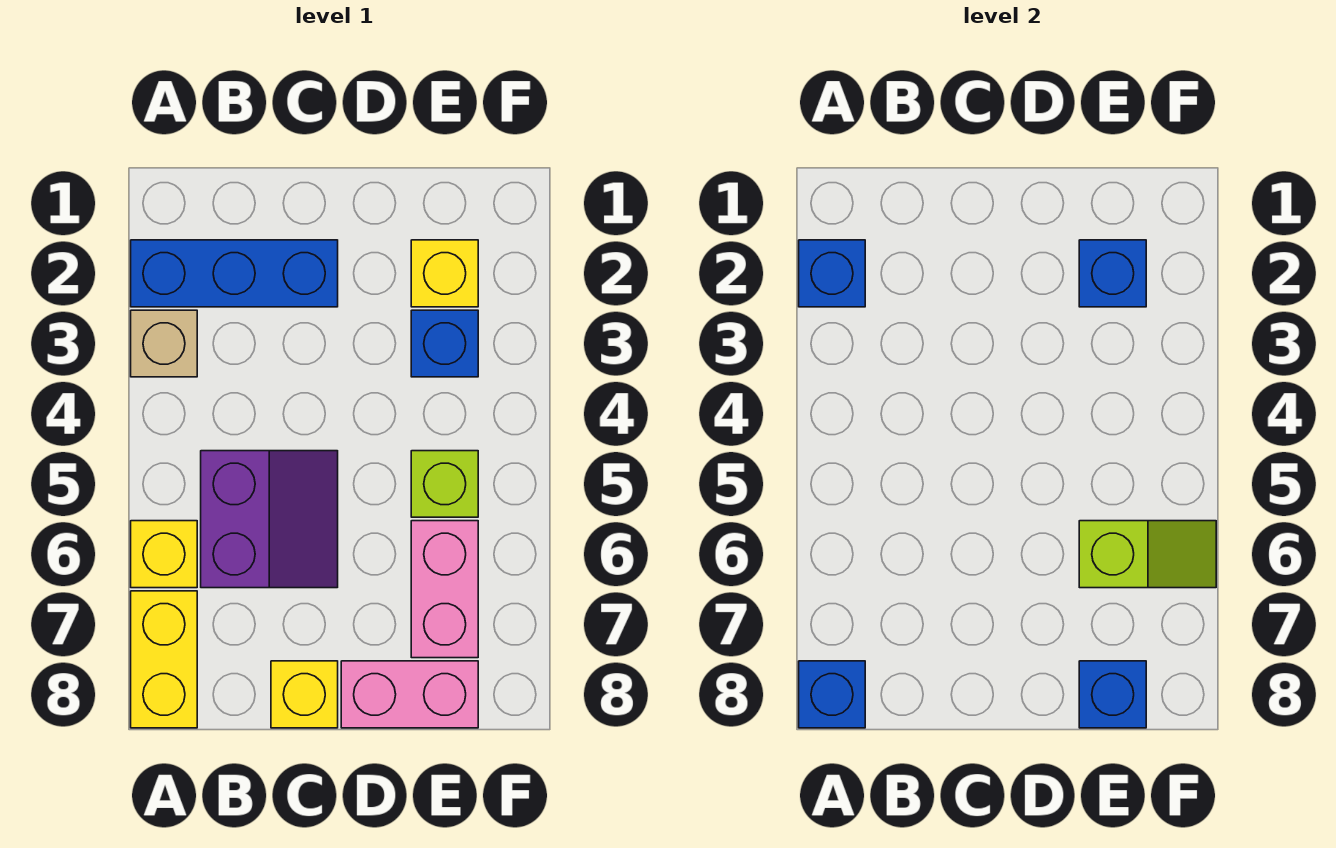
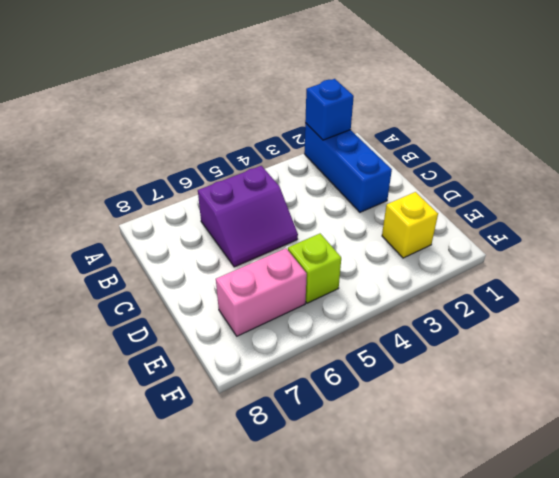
none -> tan brick A3 level 1
none -> yellow brick A6 level 1
none -> yellow brick A7:A8 level 1

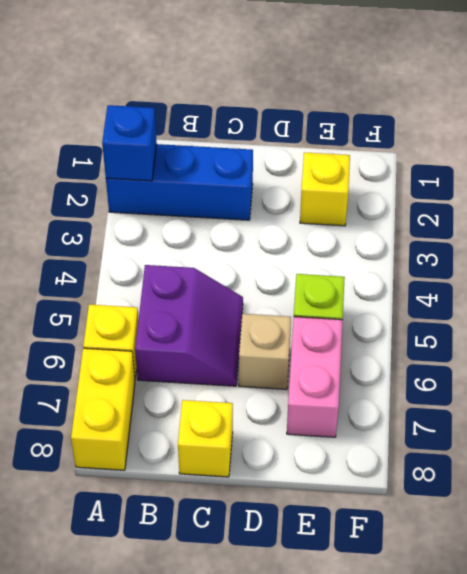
tan brick D6 level 1 -> tan brick A3 level 1
none -> pink brick D8:E8 level 1
none -> blue brick E3 level 1
none -> blue brick A8 level 2

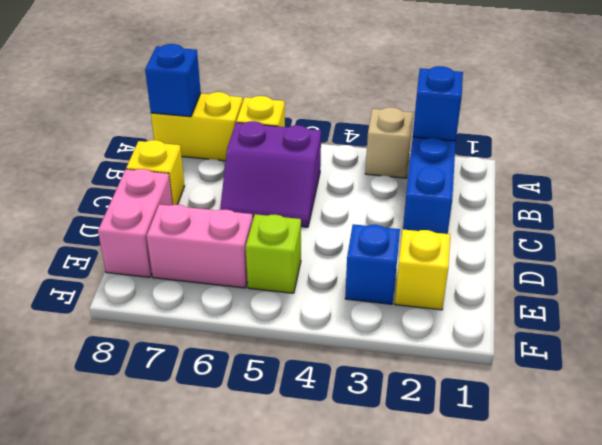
none -> blue brick E2 level 2
none -> lime slope E6:F6 level 2 top E
none -> blue brick E8 level 2

